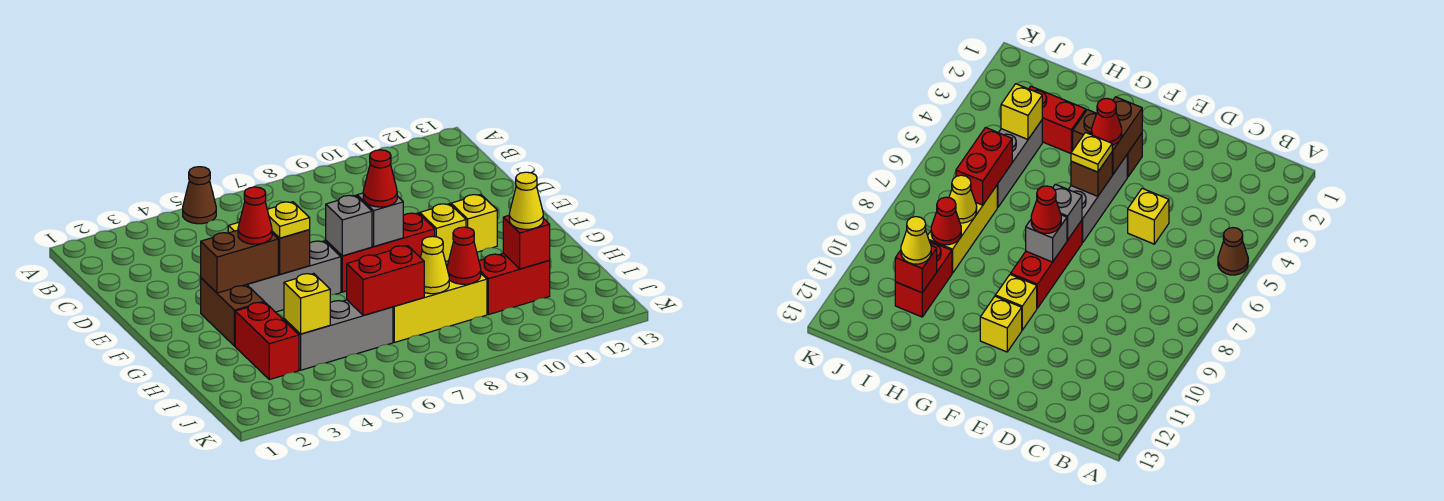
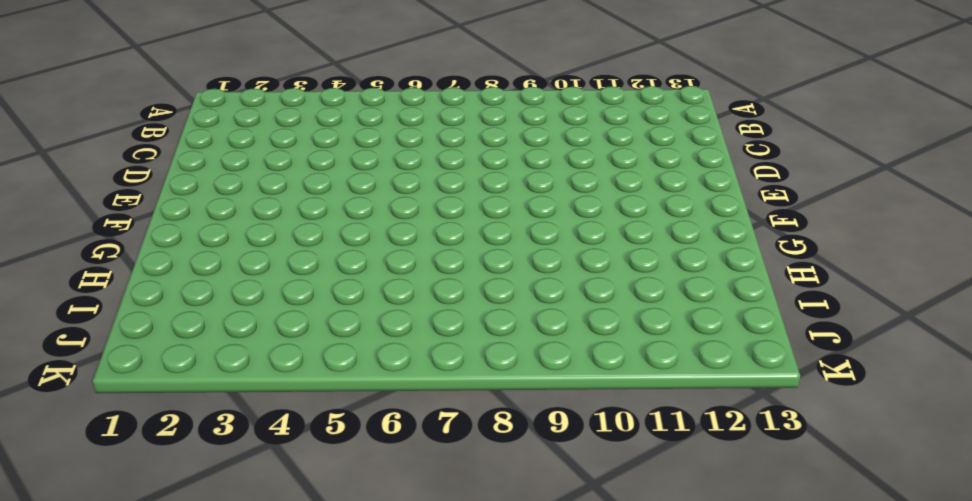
none -> brown cone A5 level 1
none -> yellow brick D5 level 1
none -> brown brick F3:G3 level 1

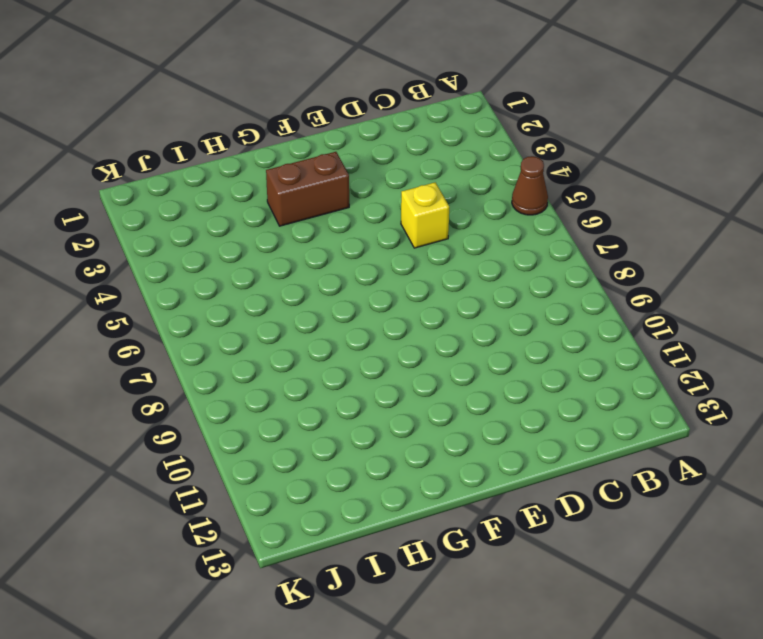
none -> grey brick F4:F6 level 1
none -> red brick F7:F9 level 1
none -> yellow brick F10 level 1

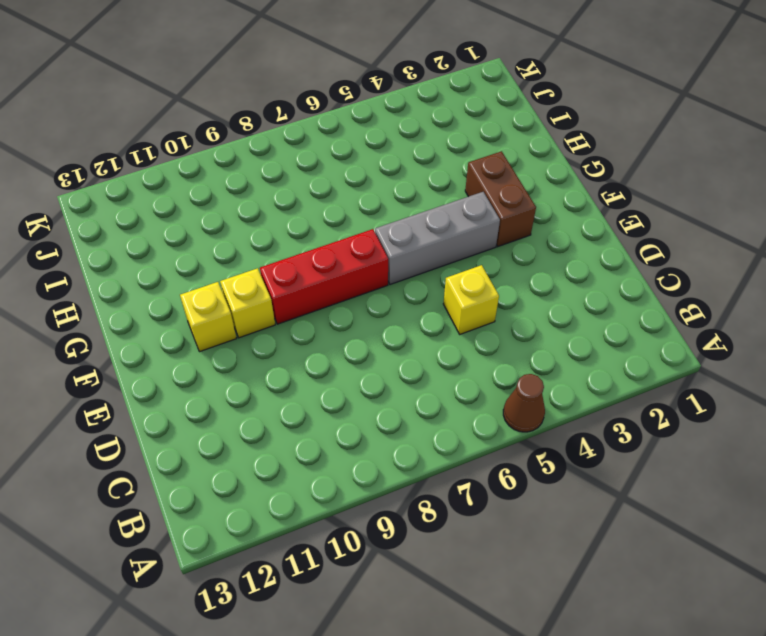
none -> red brick H3:I3 level 1
none -> grey brick I4:I6 level 1
none -> yellow brick I7:I9 level 1

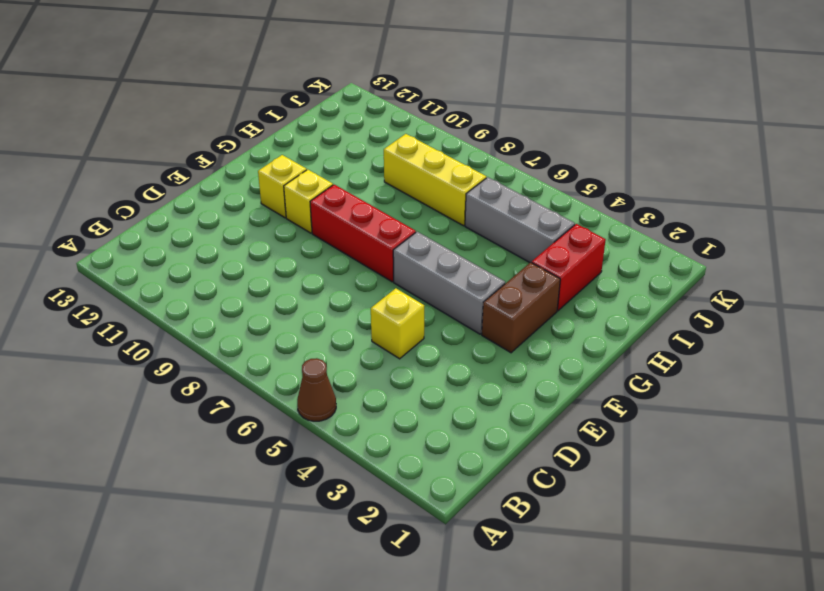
none -> red brick I10:I11 level 1
none -> brown brick F3:F4 level 2
none -> brown brick F5 level 2

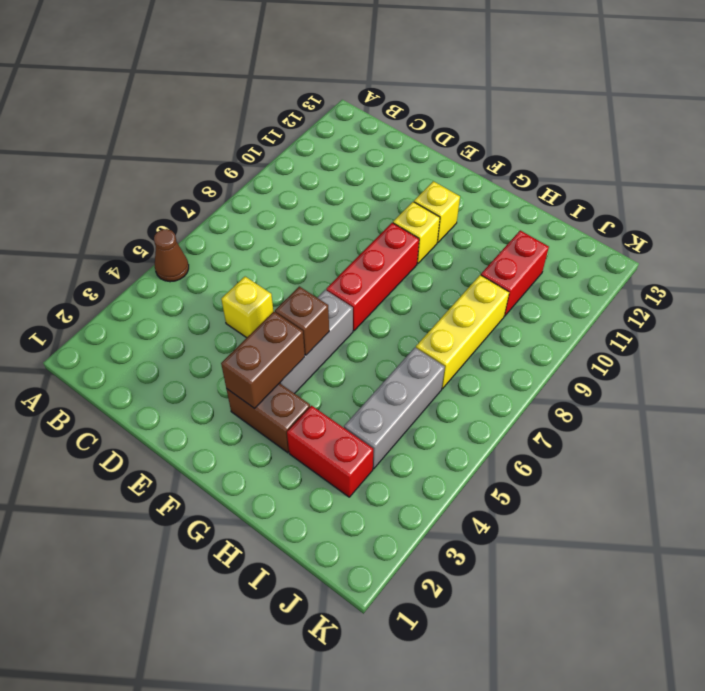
none -> grey brick F7 level 2
none -> grey brick F8 level 2
none -> yellow brick I4 level 2

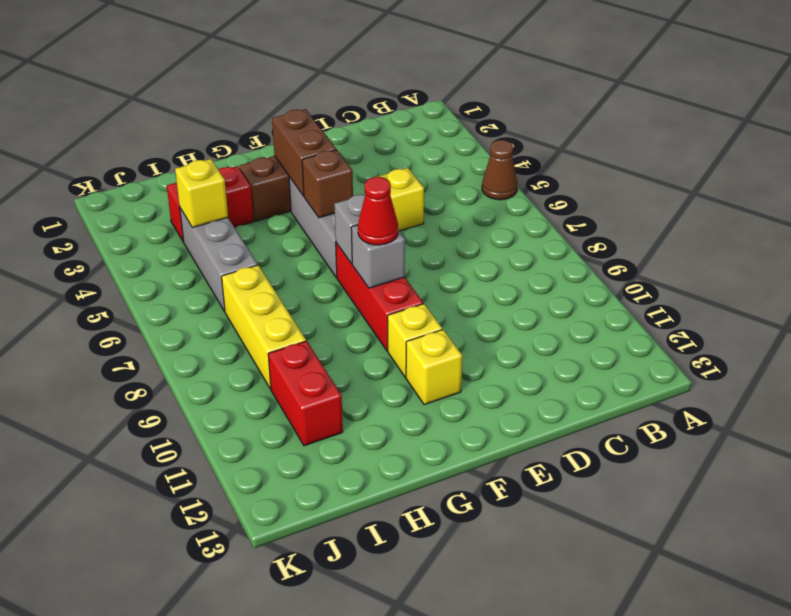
none -> red brick I6:I7 level 2
none -> yellow cone I8 level 2
none -> red cone I9 level 2

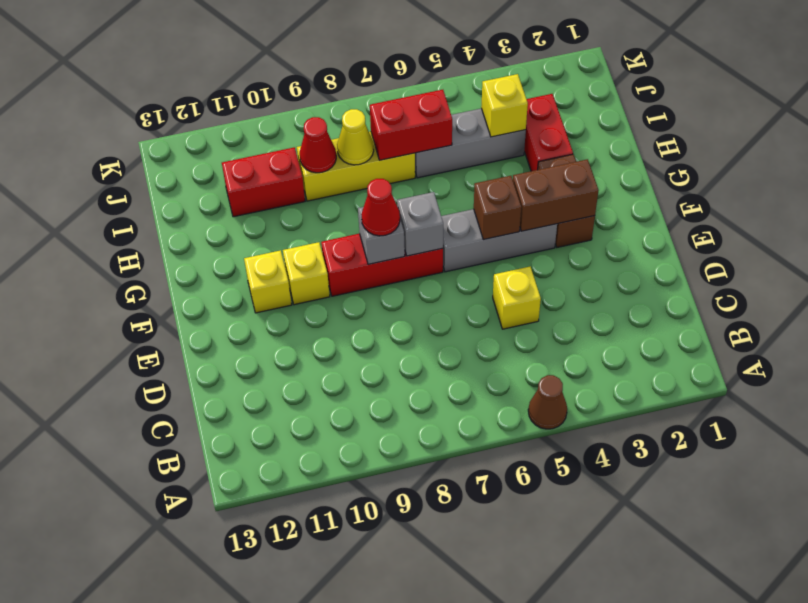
none -> red brick I11 level 2
none -> red cone F4 level 3
none -> yellow plate F5 level 3

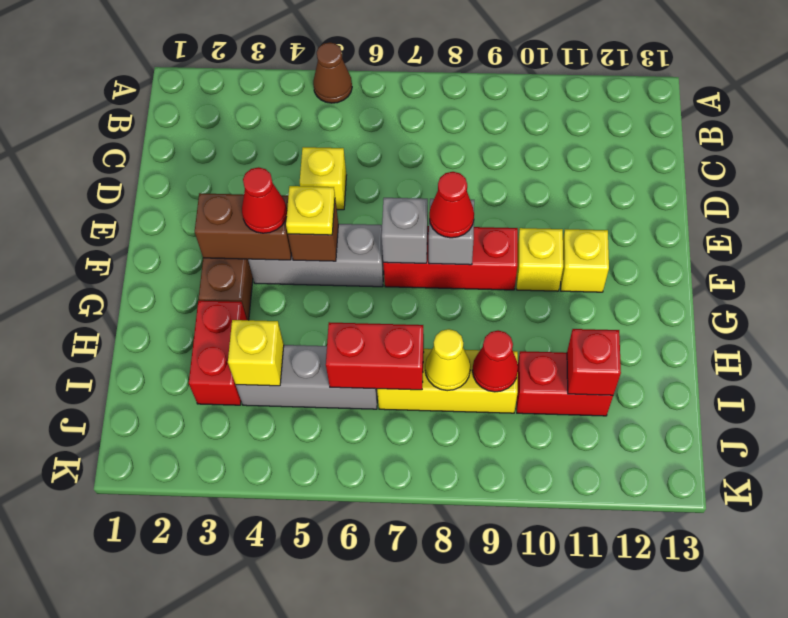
none -> yellow cone I11 level 3

